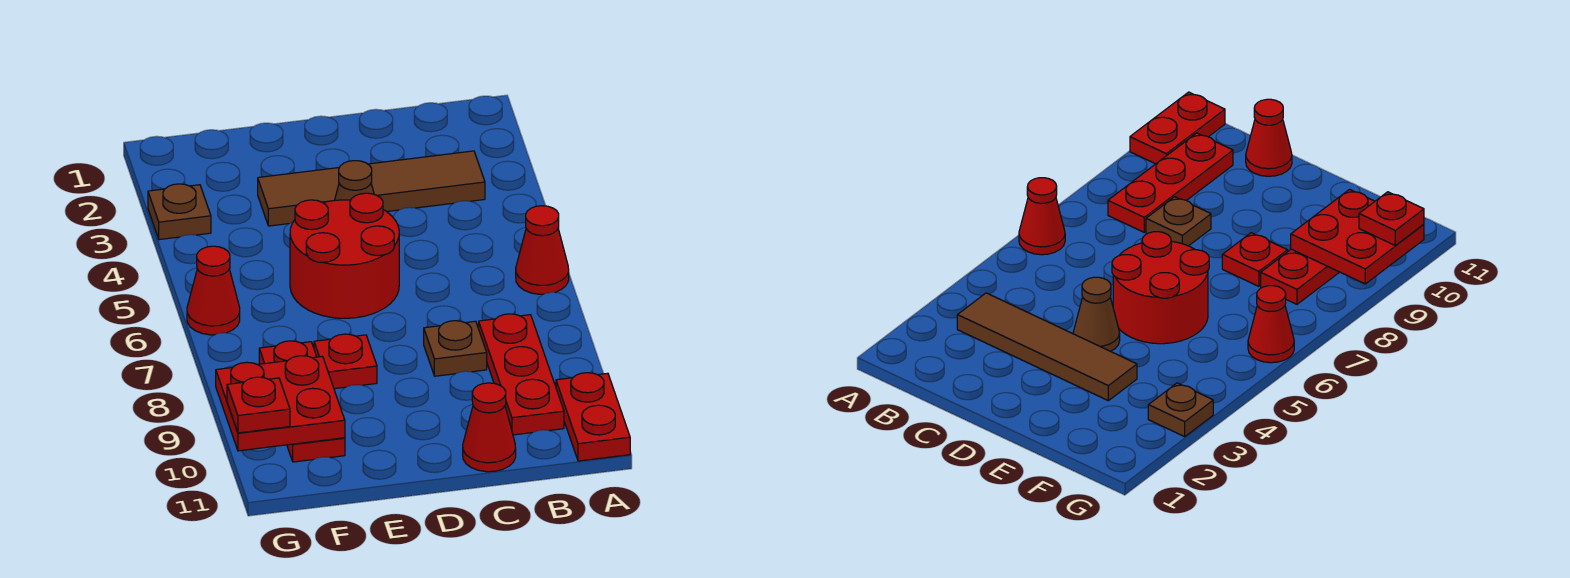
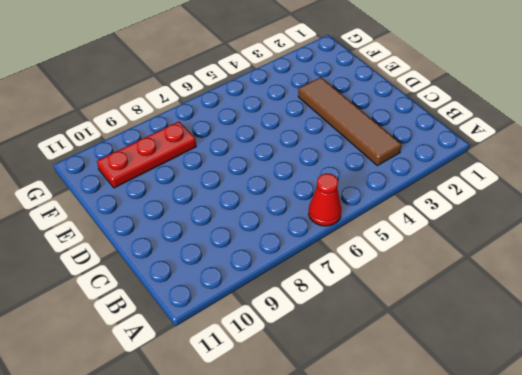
none -> red plate A10:A11 level 1
none -> red plate B8:B10 level 1
none -> brown plate C8 level 1

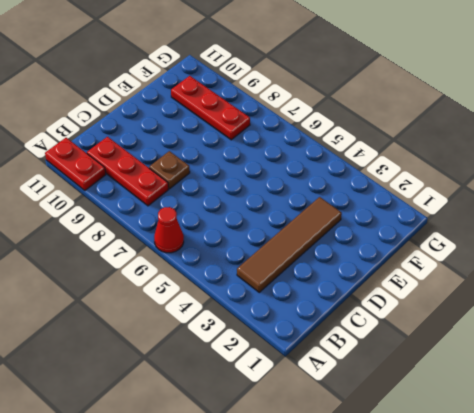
none -> red cone C11 level 1
none -> brown cone D4 level 1
none -> red round brick D5:E6 level 1

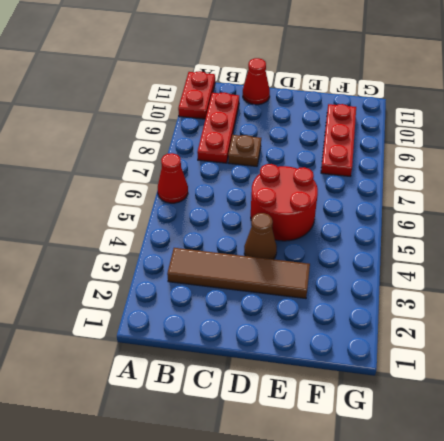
none -> red plate E8 level 1
none -> brown plate G3 level 1
none -> red cone G6 level 1

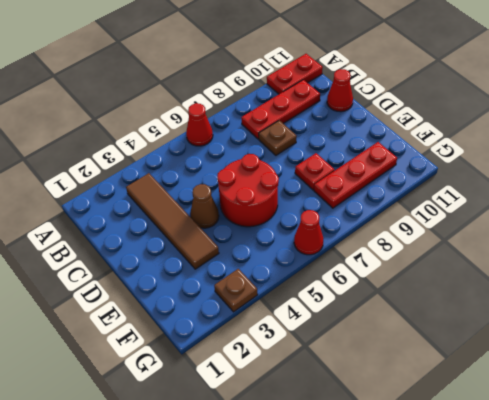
none -> red plate F9:G10 level 2
none -> red plate G10 level 3

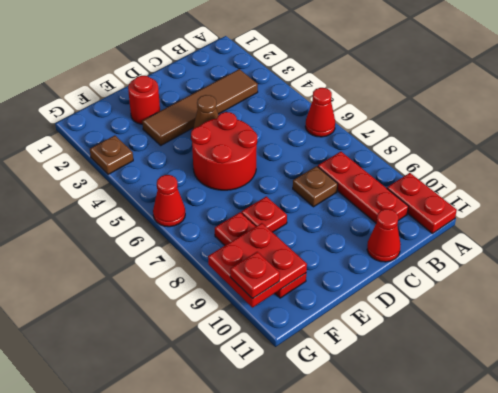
red round brick E2 level 1 -> none

